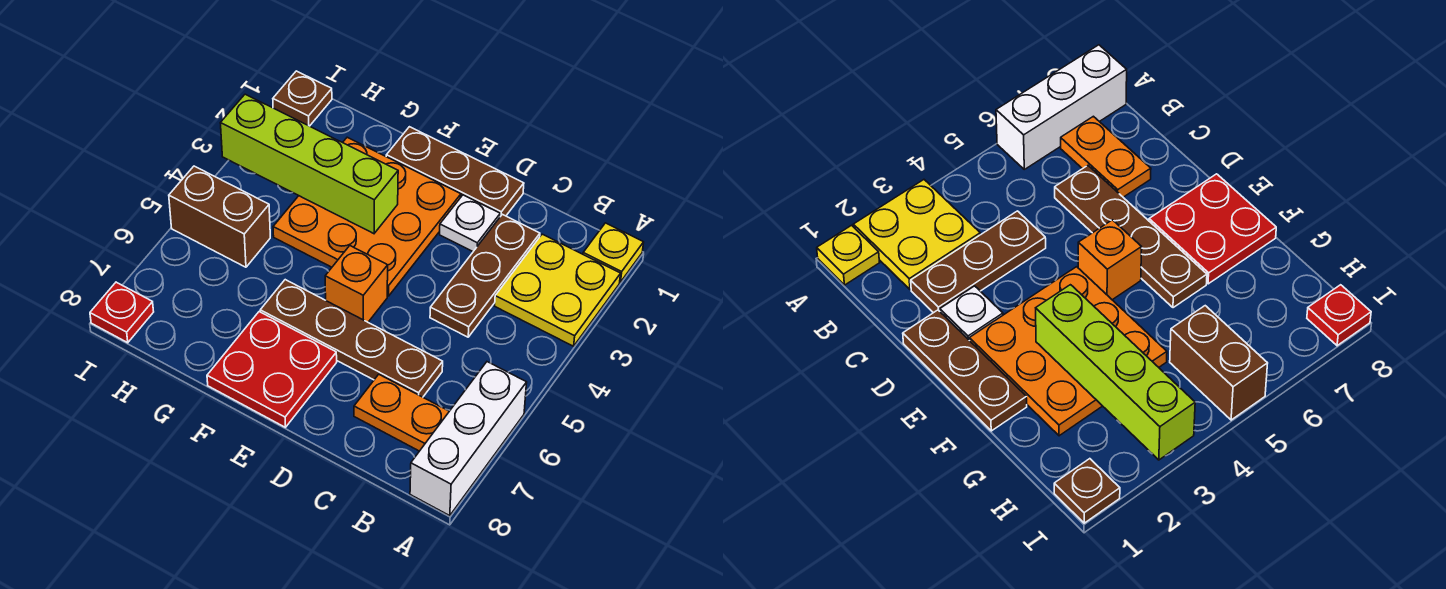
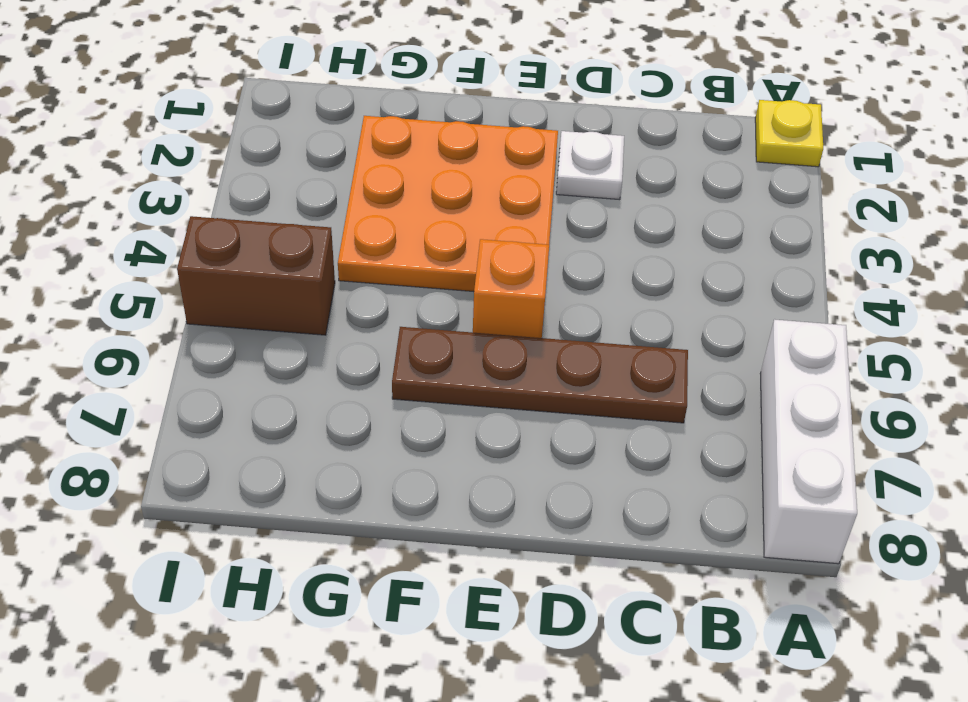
none -> yellow plate A2:B3 level 1
none -> orange plate B7:C7 level 1
none -> brown plate C2:C4 level 1

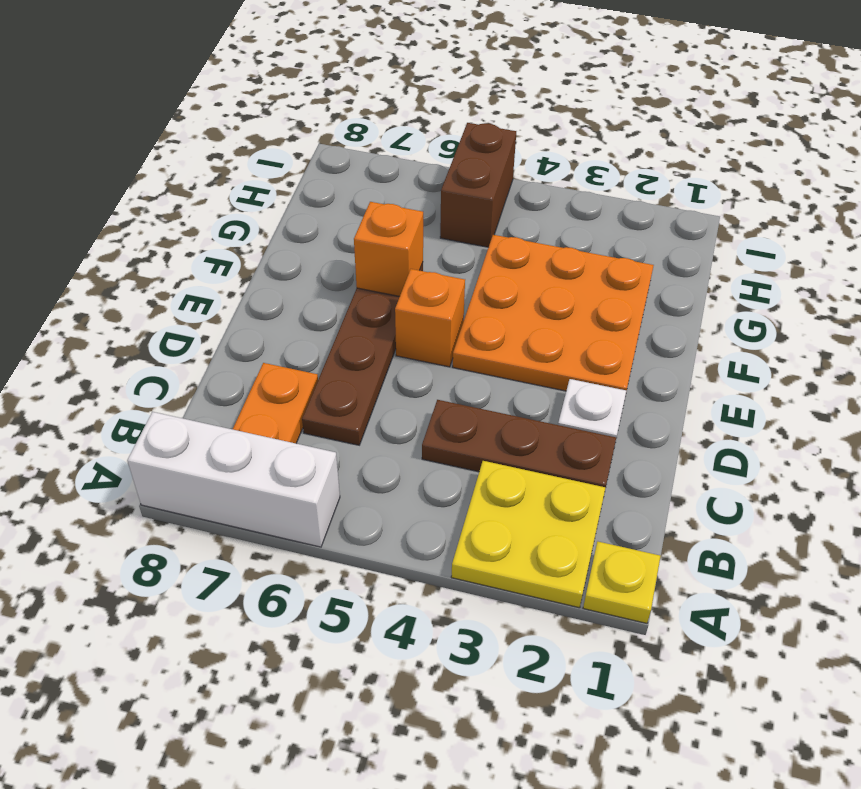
orange brick F6 level 2 -> none
none -> brown plate D1:F1 level 1
none -> red plate E7:F8 level 1
none -> brown plate I1 level 1

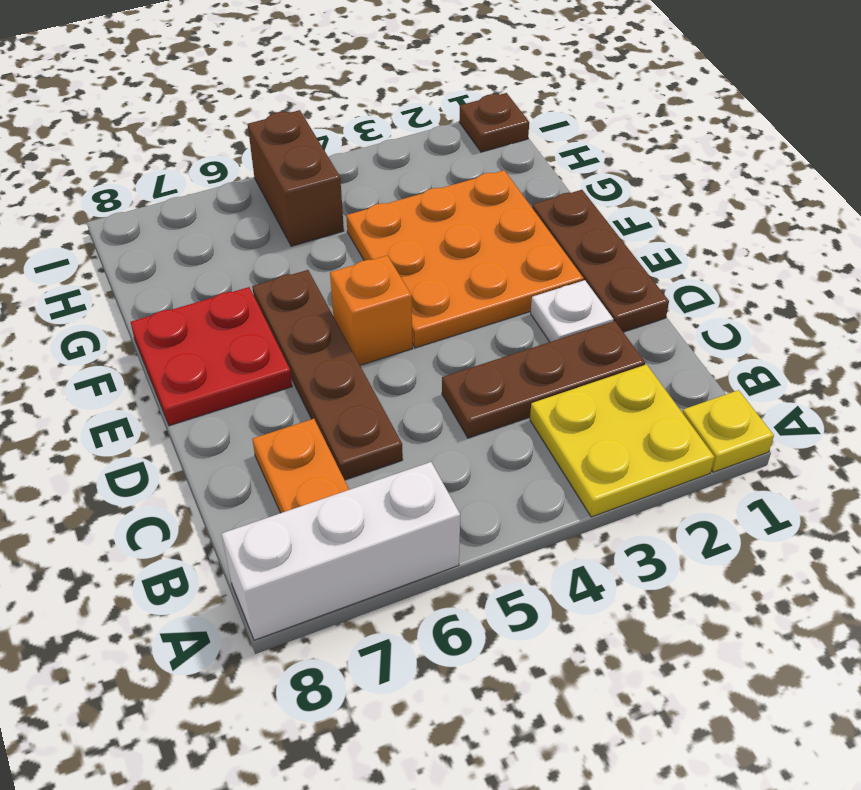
none -> red plate I8 level 1
none -> lime brick F3:I3 level 2

